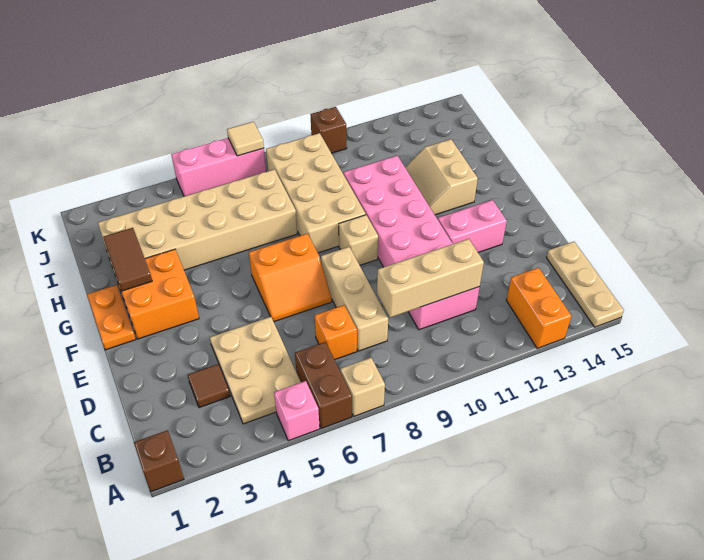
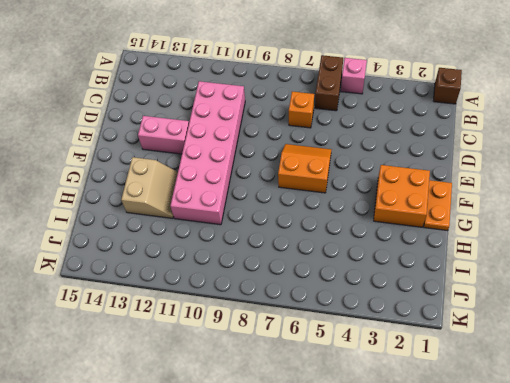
none -> tan brick A7 level 1
none -> orange brick A13:B13 level 1
none -> tan plate A15:C15 level 1

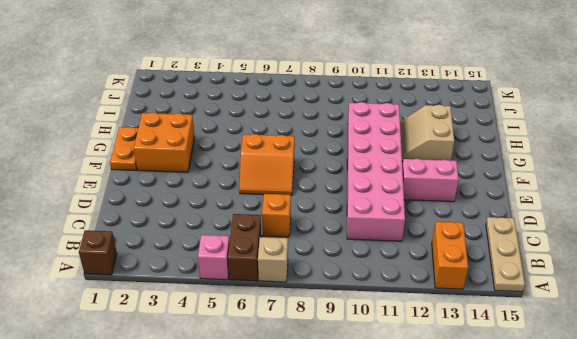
none -> tan plate B4:D5 level 1
none -> brown tile C3 level 1
none -> tan brick C8:E8 level 1

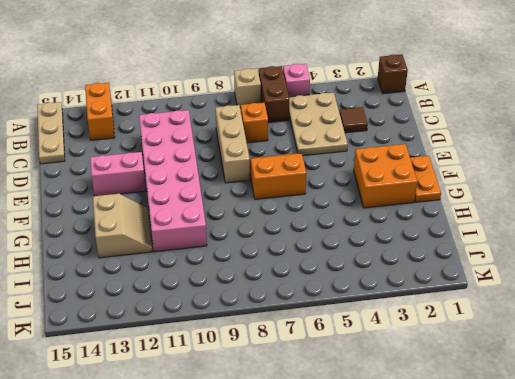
none -> tan brick F9 level 1
none -> tan brick G8:J9 level 1
none -> tan brick H2:I7 level 1

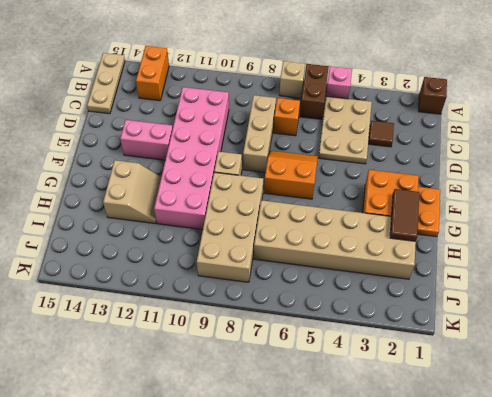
none -> pink brick K5:K7 level 1
none -> brown brick K10 level 1
none -> tan brick C9:C11 level 2

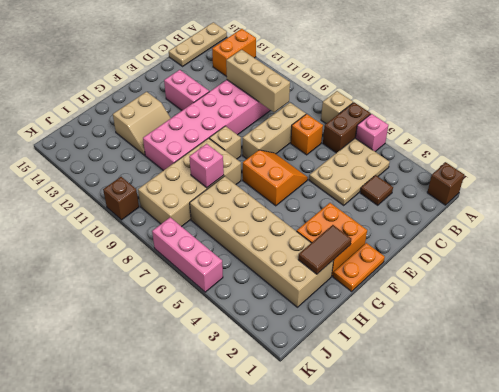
pink brick H8 level 2 -> none
none -> tan tile K7 level 2

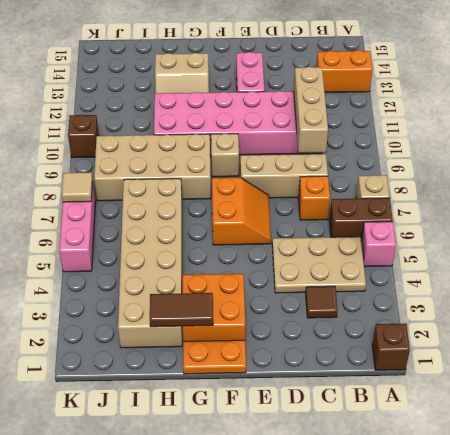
none -> tan plate A15:C15 level 1

